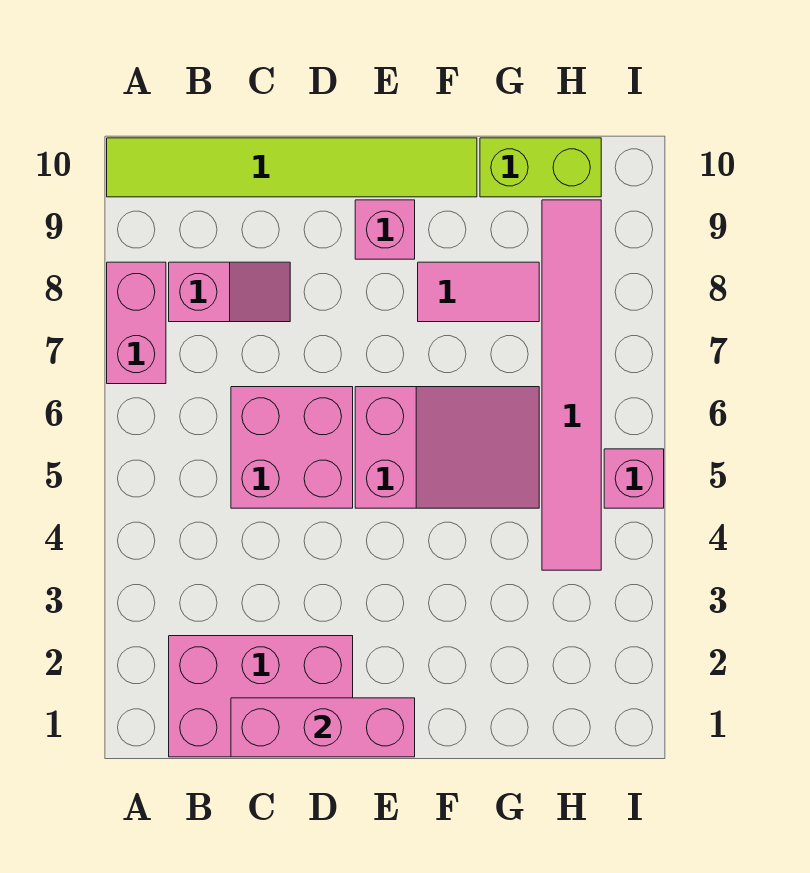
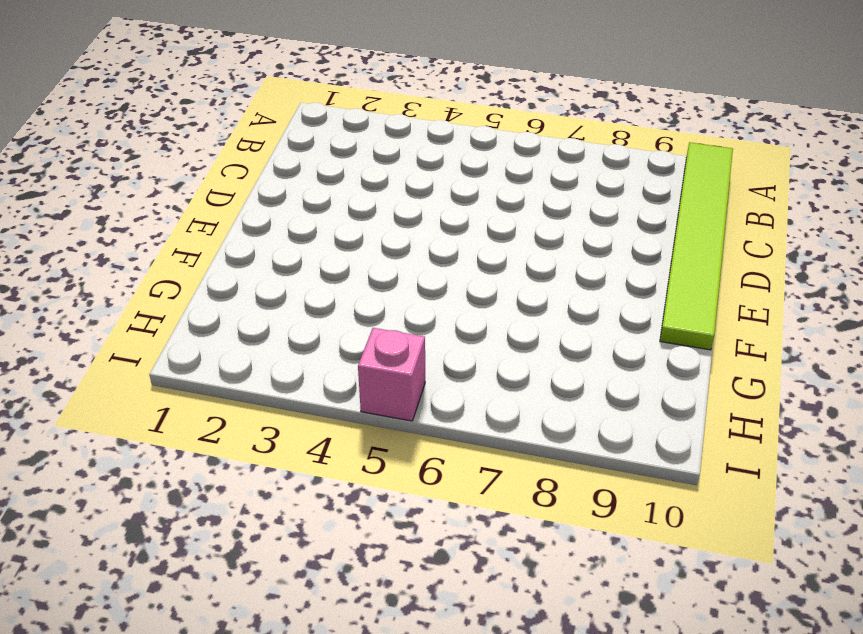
none -> pink brick A7:A8 level 1
none -> pink brick B1:D2 level 1
none -> pink slope B8:C8 level 1 top B

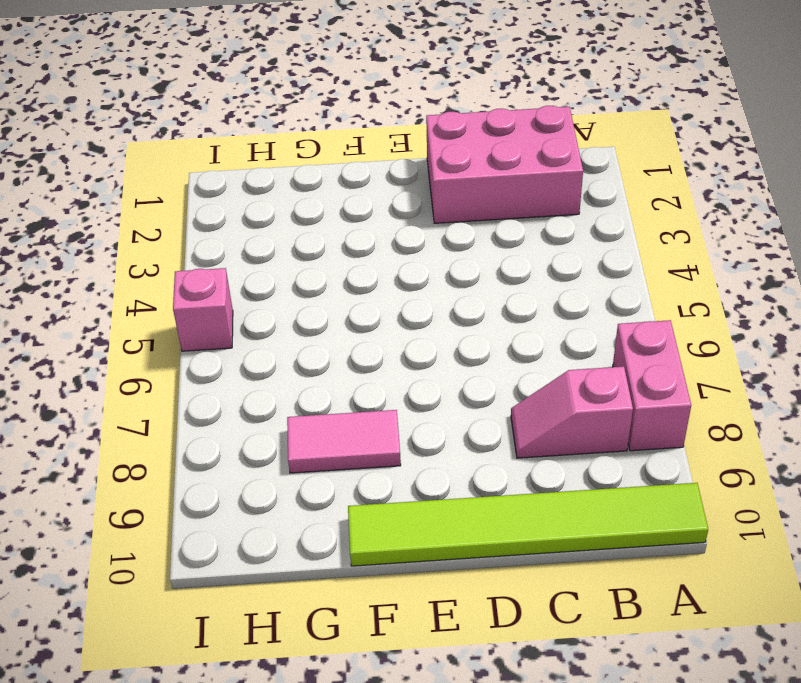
none -> pink brick C5:D6 level 1
none -> pink slope E5:G6 level 1 top E
none -> pink brick E9 level 1

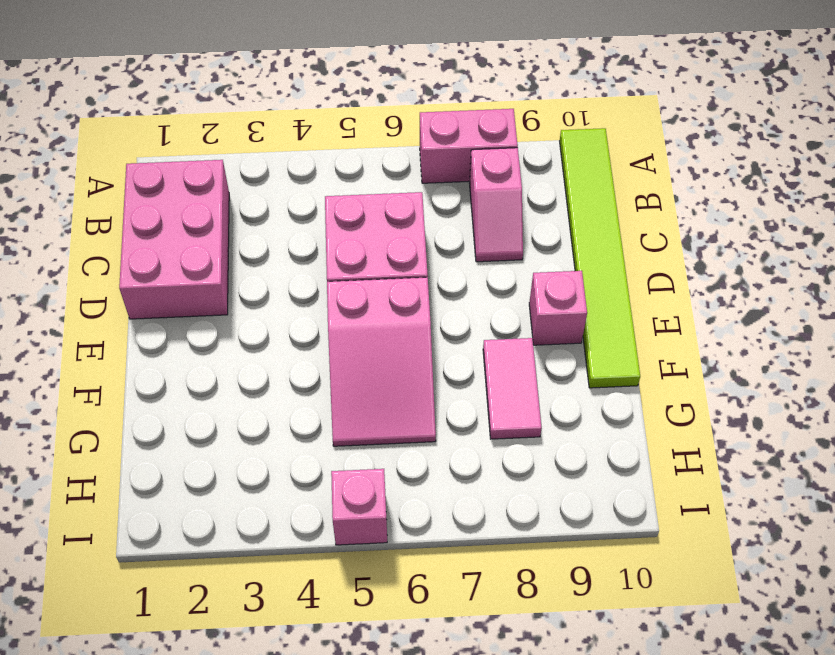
none -> lime brick G10:H10 level 1
none -> pink tile H4:H9 level 1
none -> pink brick C1:E1 level 2

